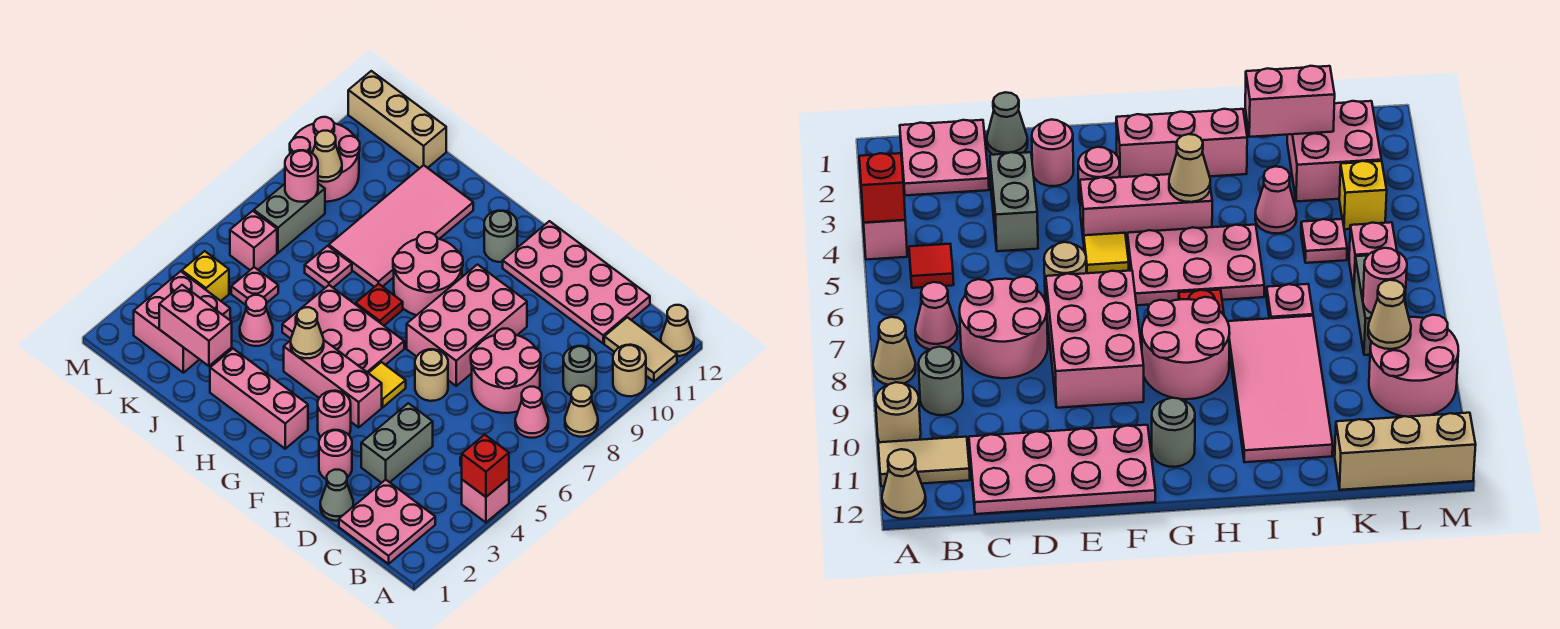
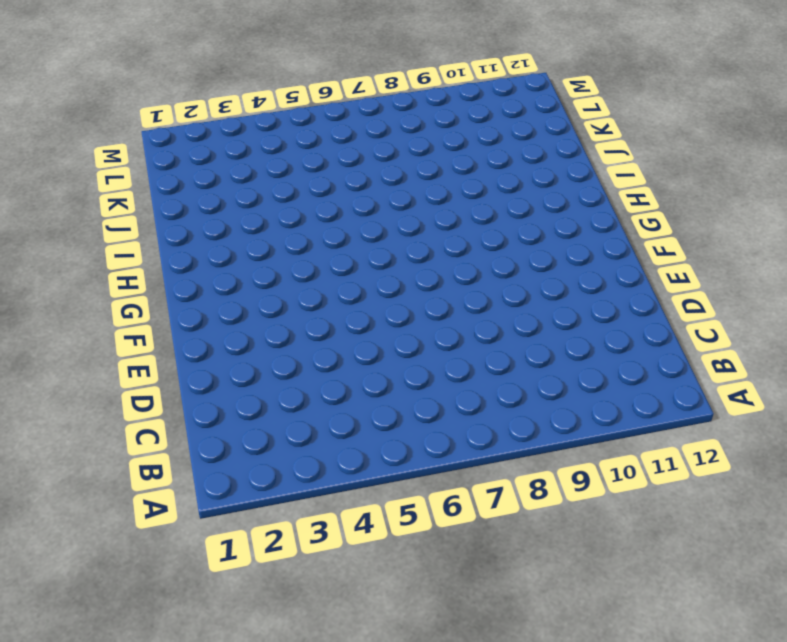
none -> pink brick A4 level 1
none -> tan cone A8 level 1
none -> tan round brick A10 level 1
none -> tan tile A11:B11 level 1

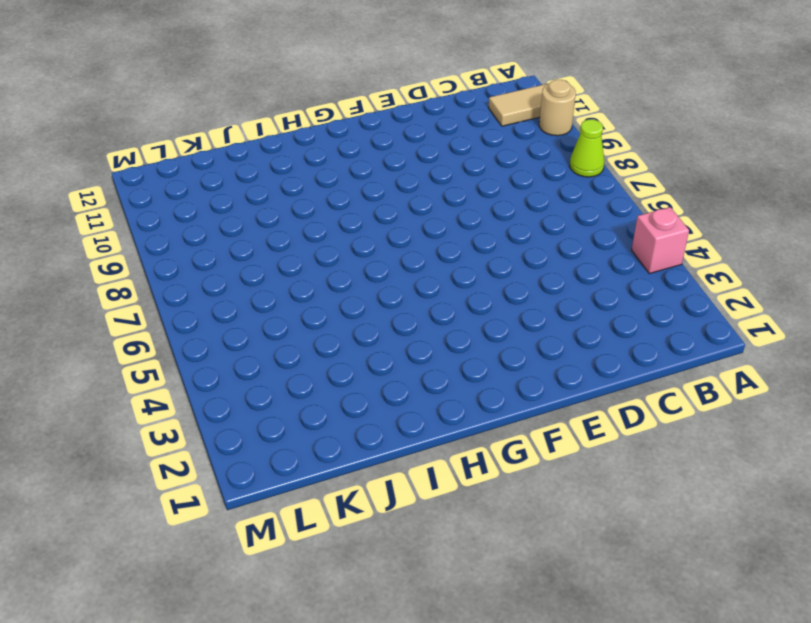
lime cone A8 level 1 -> tan cone A8 level 1
none -> tan cone A12 level 1
none -> pink plate B1:C2 level 1
none -> red tile B5 level 1
none -> pink cone B7 level 1

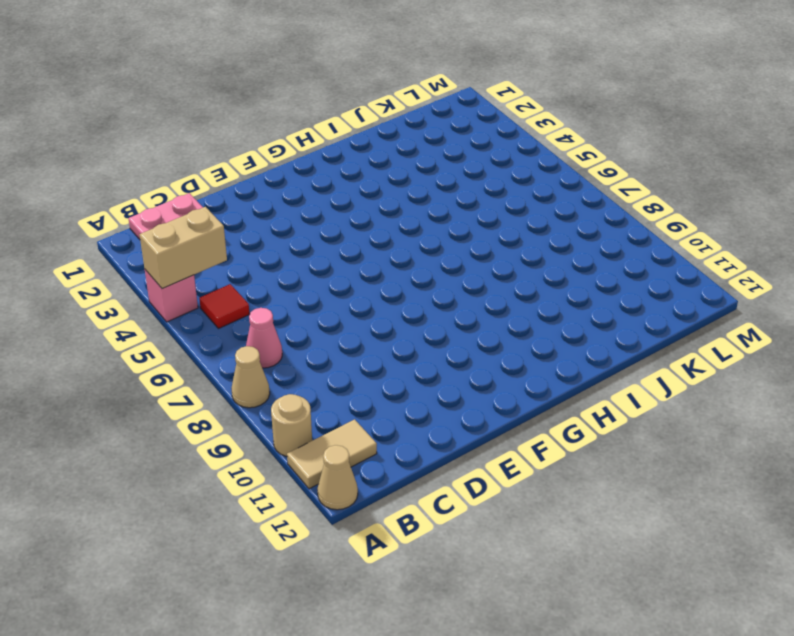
tan brick A4:B4 level 2 -> red brick A4 level 2
none -> grey round brick B9 level 1
none -> pink round brick C7:D8 level 1
none -> pink plate C11:F12 level 1
none -> grey cone D1 level 1

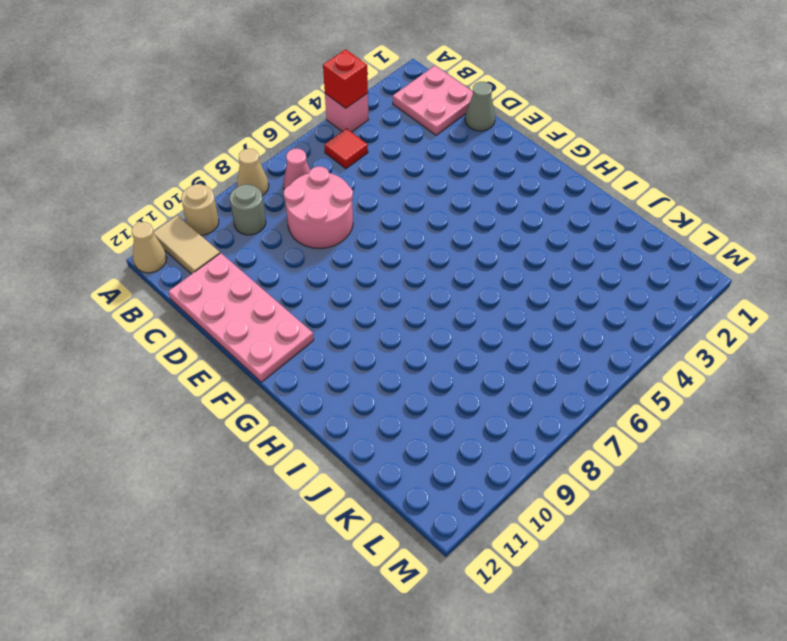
none -> grey brick D3:D4 level 1
none -> pink round brick E2 level 1
none -> tan round brick E6 level 1
none -> pink brick E7:F9 level 1

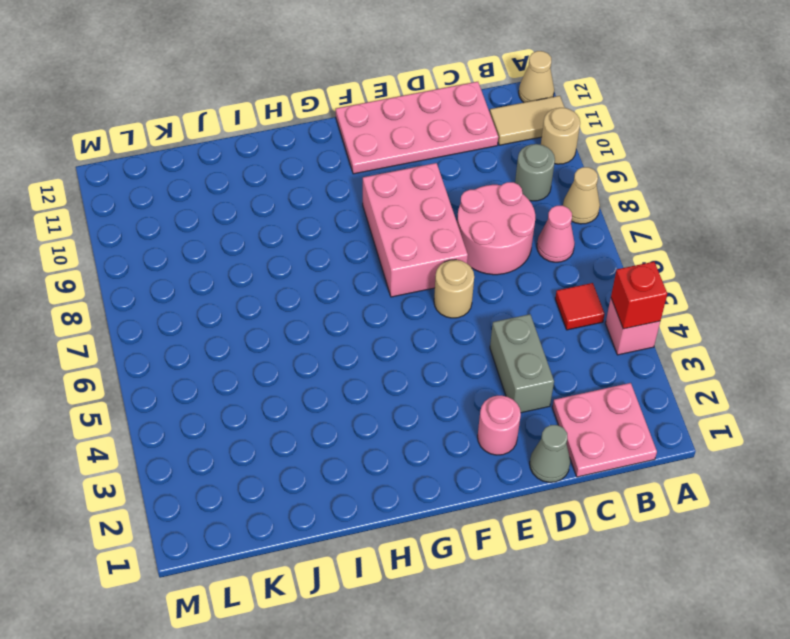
none -> pink round brick F3 level 1
none -> pink brick F4:H4 level 1
none -> yellow tile F5 level 1
none -> pink brick G2:I2 level 1

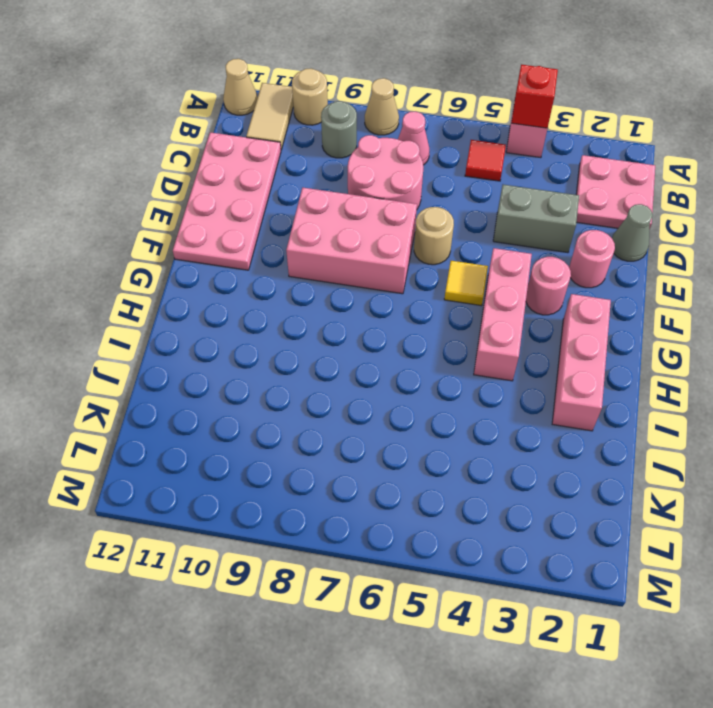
none -> pink plate G5:I6 level 1
none -> pink round brick G8:H9 level 1
none -> grey round brick G11 level 1
none -> red plate H7 level 1

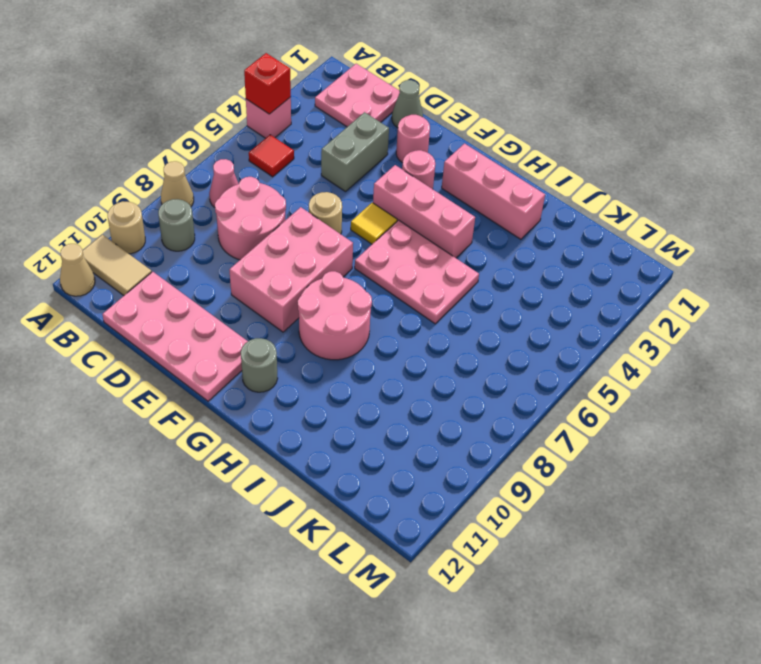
none -> red plate H7 level 1
none -> pink tile I8:J11 level 1
none -> pink cone J4 level 1
none -> pink plate J7 level 1

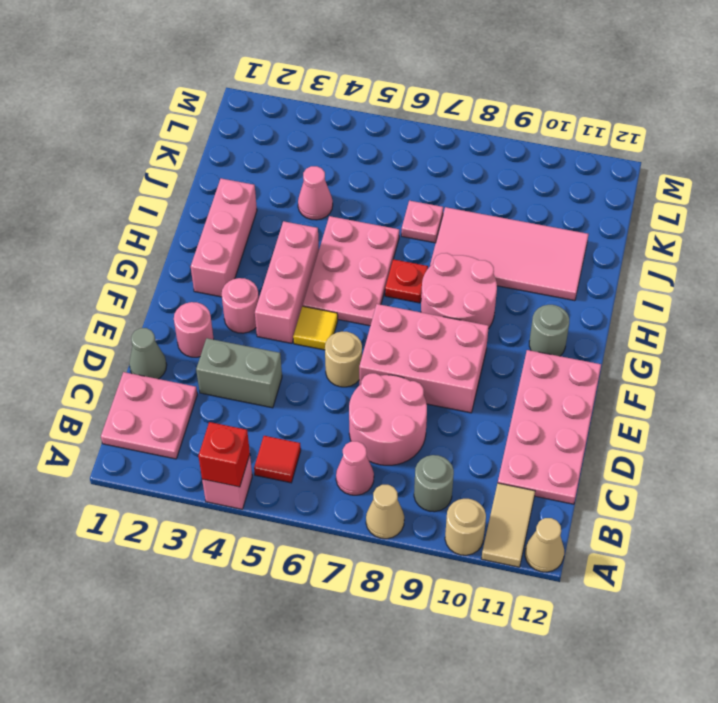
none -> pink brick K2:L3 level 1
none -> pink plate K5 level 1
none -> tan brick K12:M12 level 1
none -> yellow brick L4 level 1

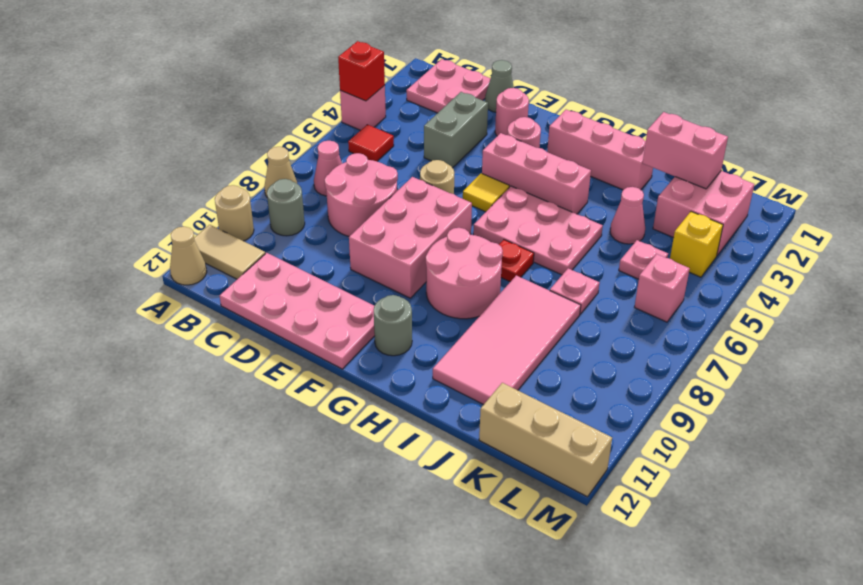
none -> grey brick L7:L8 level 1
none -> pink round brick L9:M10 level 1
none -> tan cone H4 level 2
none -> pink round brick L8 level 2

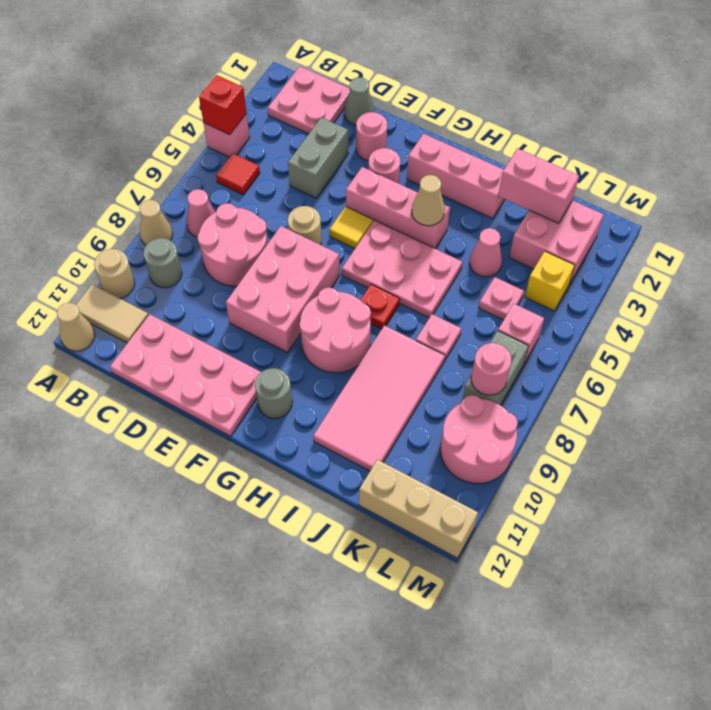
none -> tan cone L9 level 2

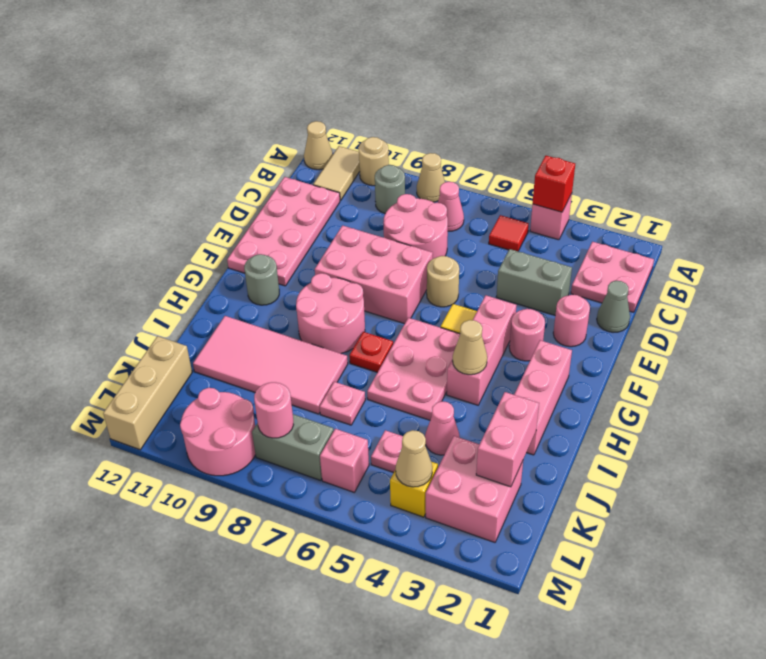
tan cone L4 level 2 -> tan cone L9 level 2

